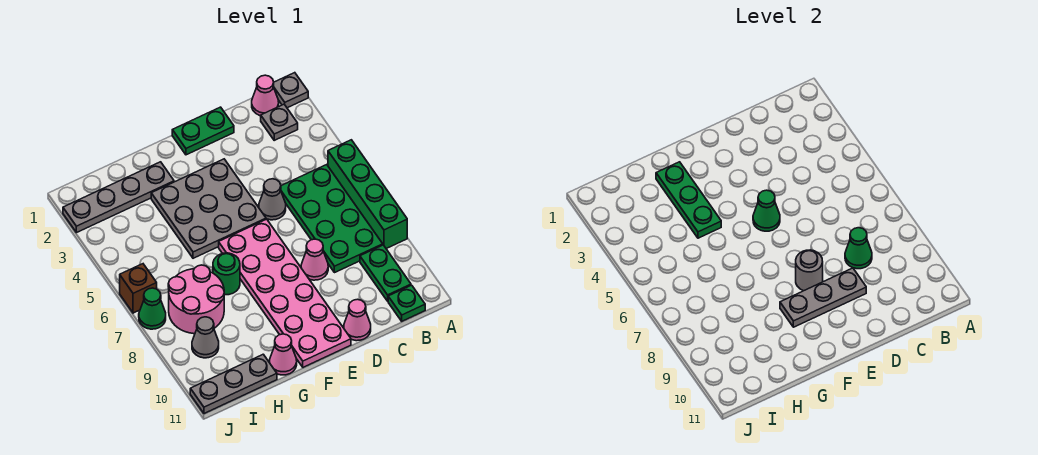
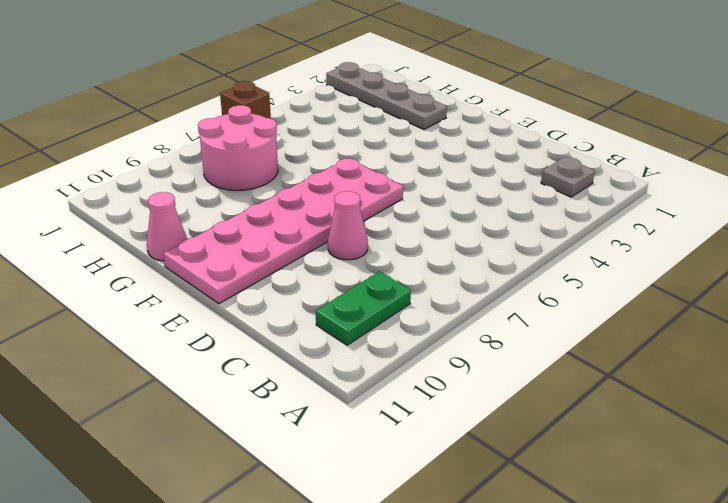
none -> grey plate A1 level 1
none -> green brick A5:A8 level 1
none -> pink cone B1 level 1

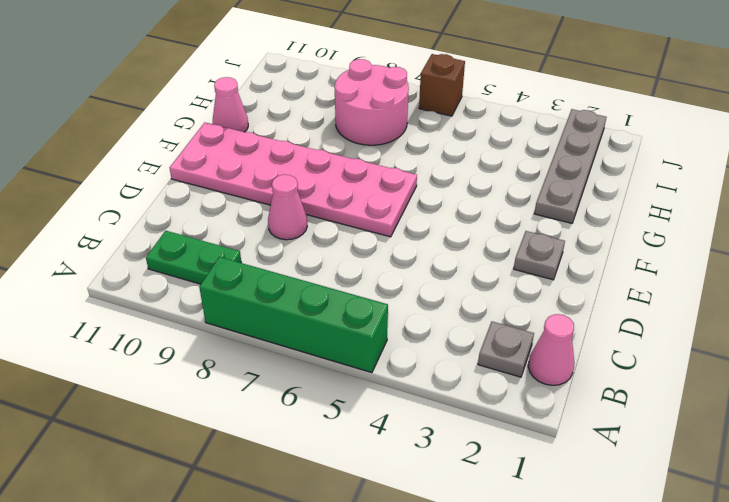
grey plate E2 level 1 -> grey plate A1 level 1
none -> green plate B5:C8 level 1
none -> green plate B11 level 1
none -> green plate D1:E1 level 1

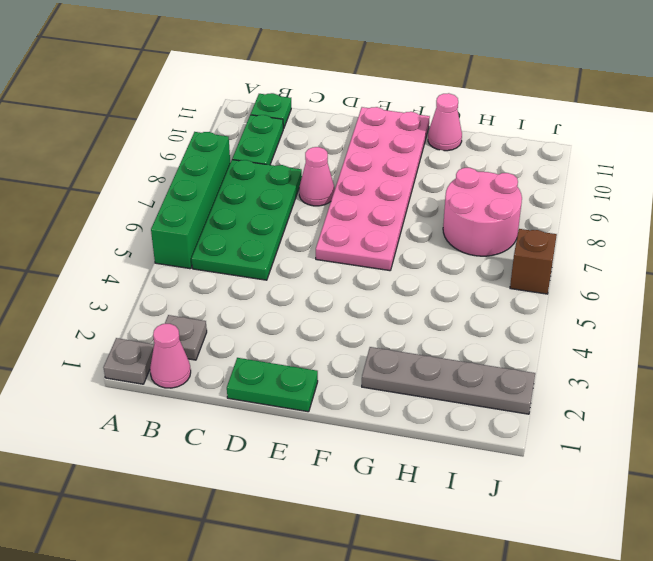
none -> grey cone D5 level 1
none -> pink cone D11 level 1
none -> grey plate E3:G5 level 1

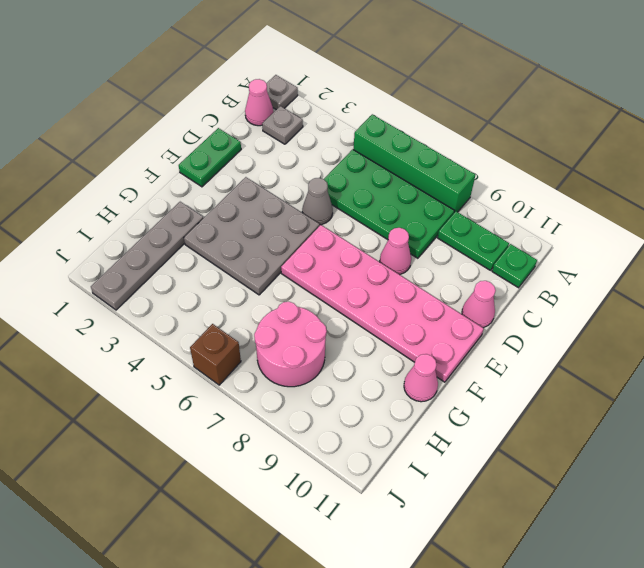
none -> green round brick G7 level 1
none -> grey plate H11:J11 level 1
none -> grey cone I9 level 1

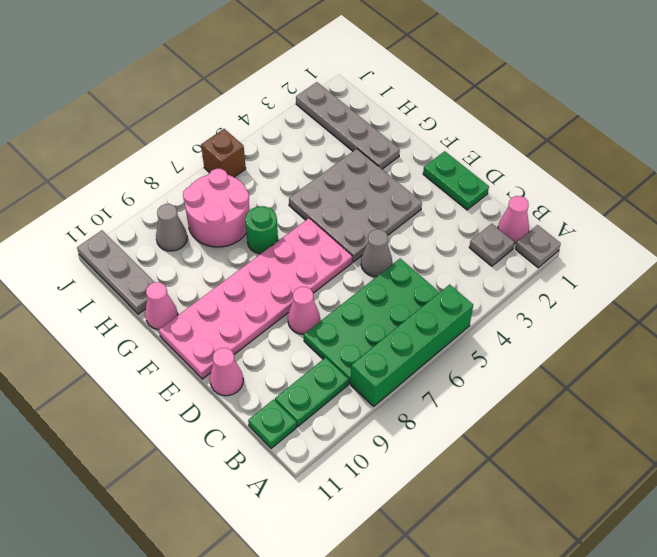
none -> green cone J7 level 1
none -> green cone C8 level 2
none -> grey plate D9:F9 level 2

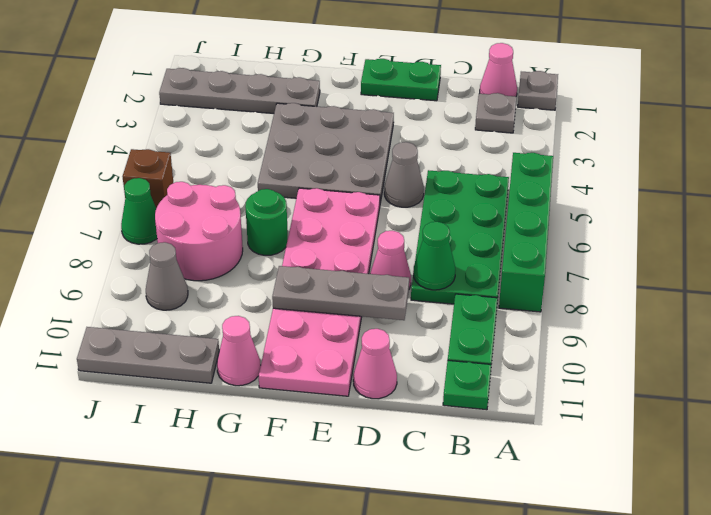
none -> green cone E5 level 2
none -> grey round brick E8 level 2
none -> green plate G2:G4 level 2

